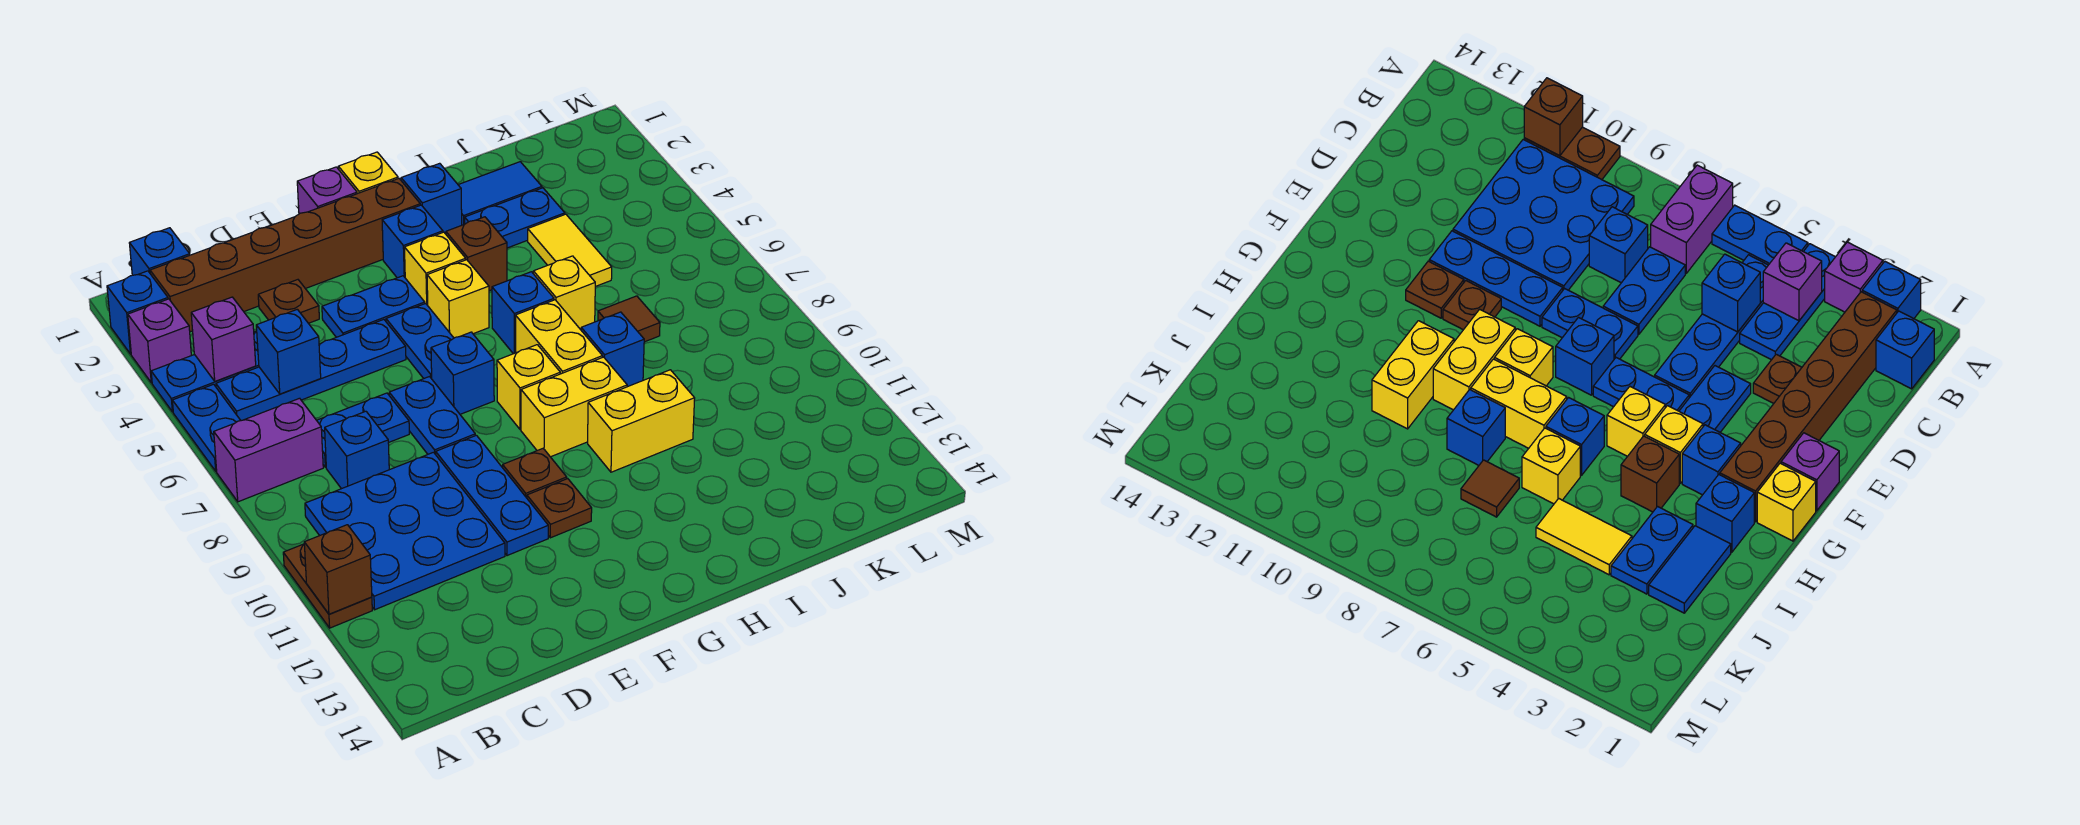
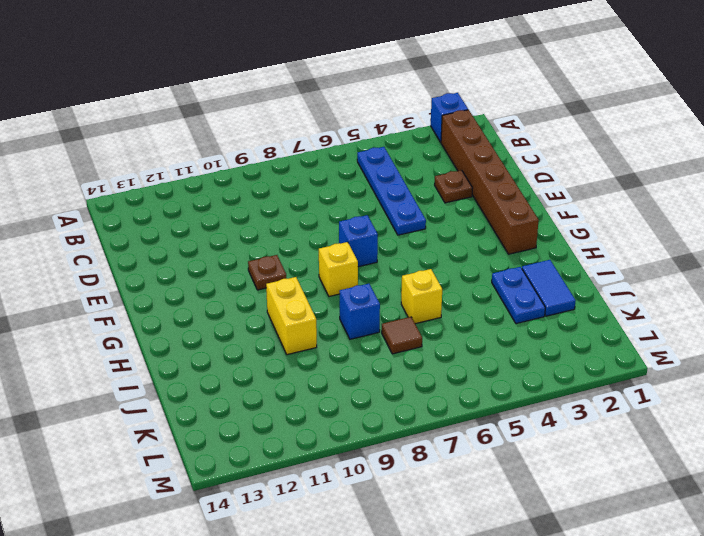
none -> purple brick A3 level 1
none -> blue plate A4:C4 level 1
none -> blue plate A5:A6 level 1
none -> purple brick A7:B7 level 1

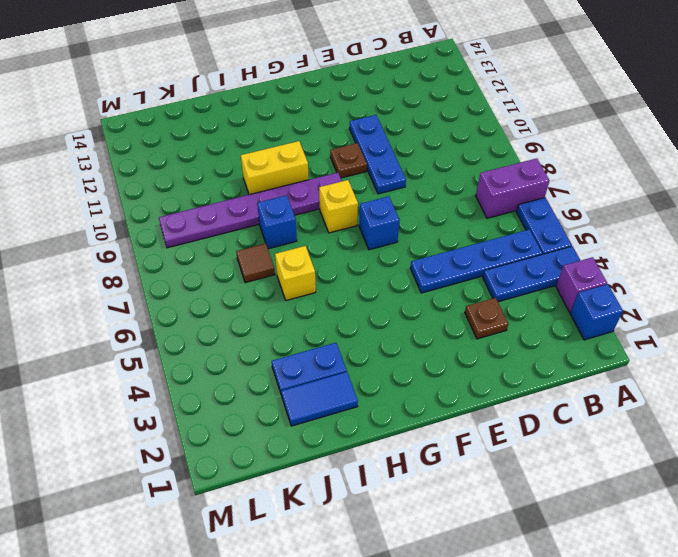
purple plate G9:L9 level 1 -> yellow brick G9:H9 level 1
none -> brown plate A10:A11 level 1
none -> blue brick B1 level 1
none -> brown brick B2:G2 level 1
none -> blue plate B9:D11 level 1

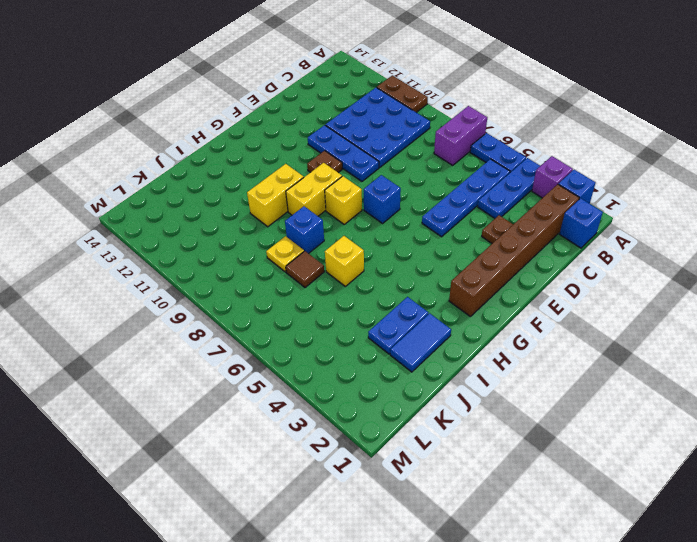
yellow plate J8 level 1 -> none
none -> blue plate C7:D7 level 1
none -> blue brick C8 level 1
none -> blue plate E4:F4 level 1
none -> blue plate E7:E8 level 1

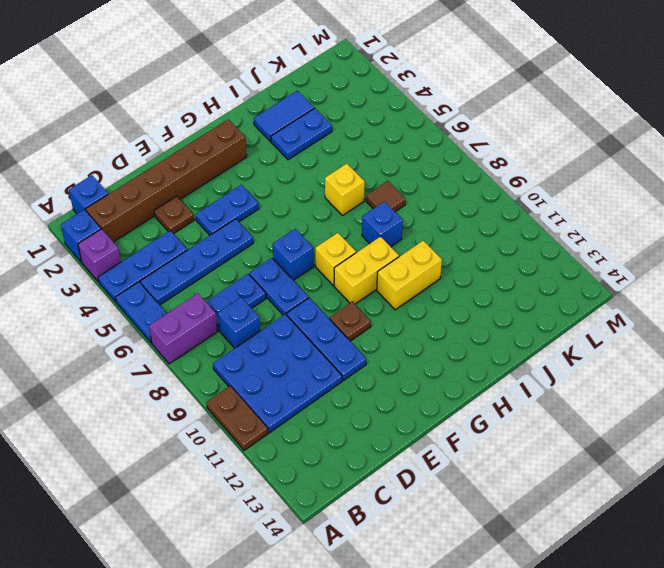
none -> purple brick F1 level 1
none -> blue plate F5:F6 level 1
none -> brown plate F11 level 1
none -> yellow brick G1 level 1

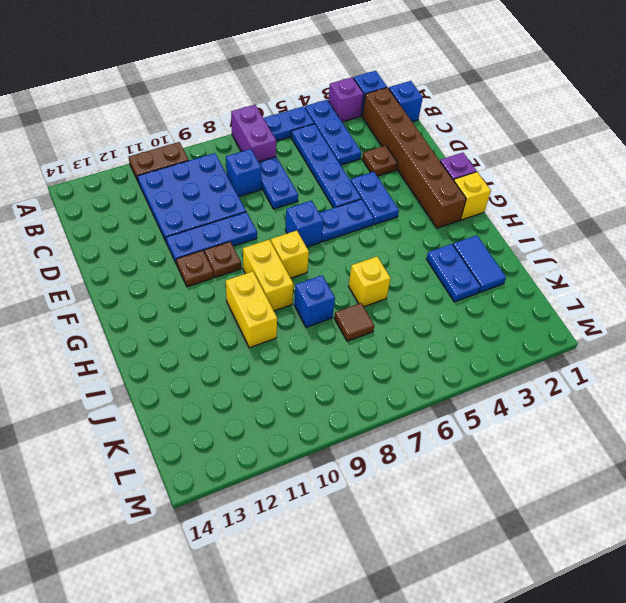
none -> blue plate E7:E8 level 1
none -> blue brick G3 level 1
none -> yellow brick G4 level 1
none -> yellow brick G5 level 1

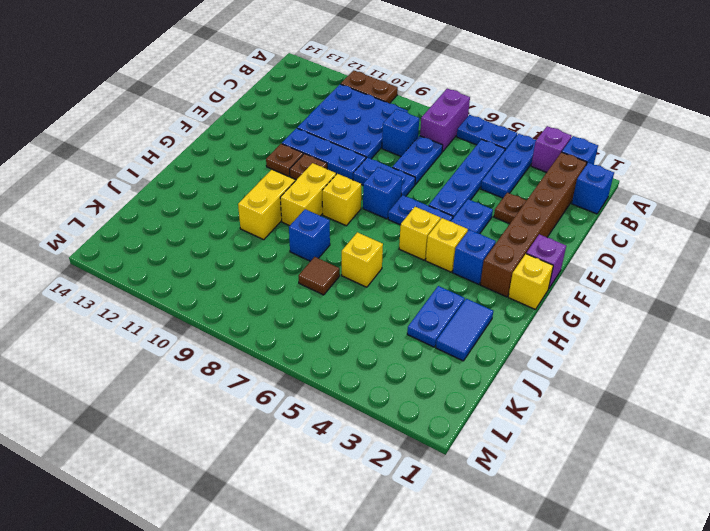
none -> blue brick H2 level 1
none -> brown brick H4 level 1
none -> blue brick H6 level 1
none -> yellow brick H7:H8 level 1

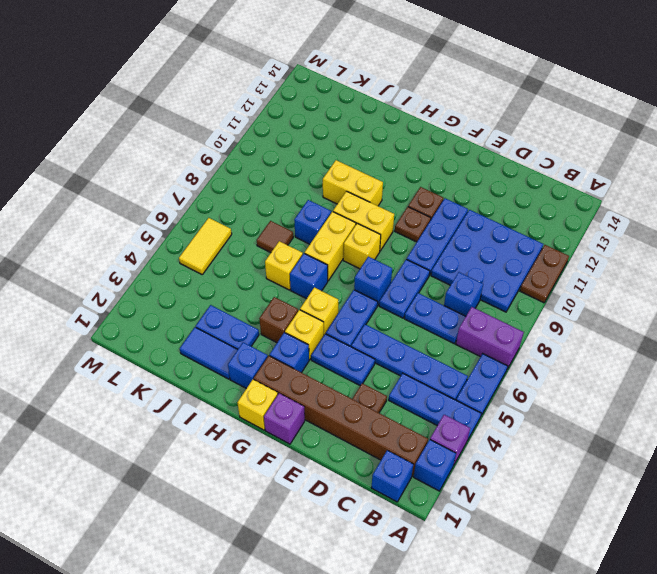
yellow tile L5:L6 level 1 -> yellow tile J4:J5 level 1
none -> brown brick A11 level 2
none -> purple brick B4 level 2
none -> blue brick C5 level 2

